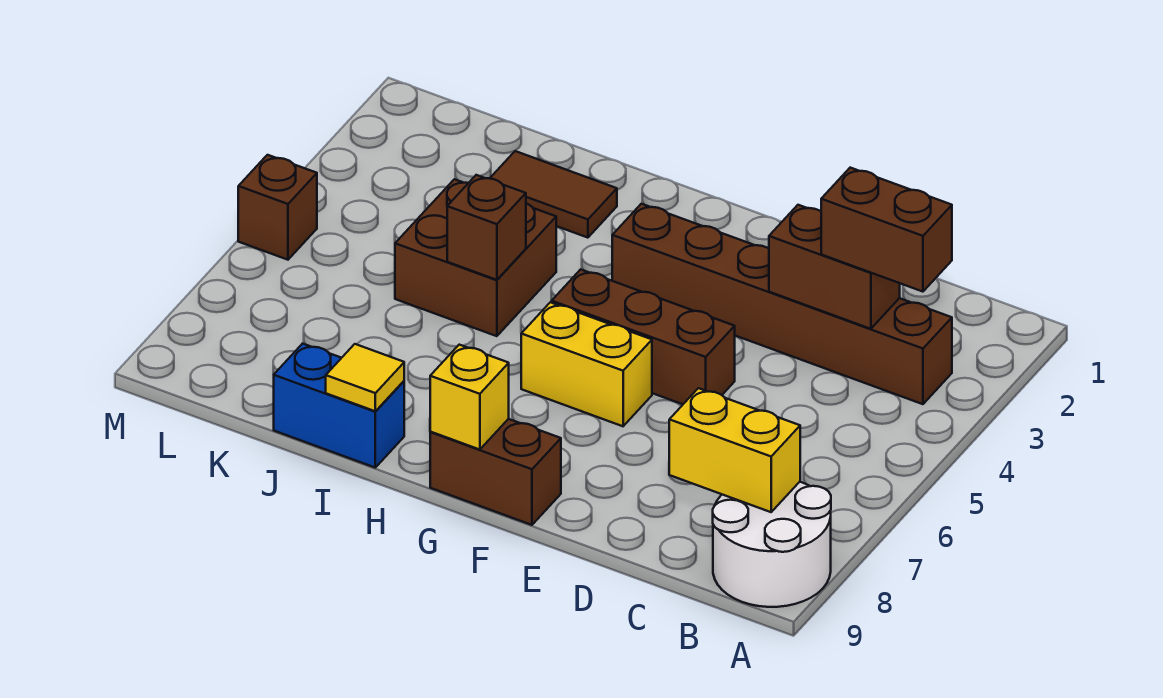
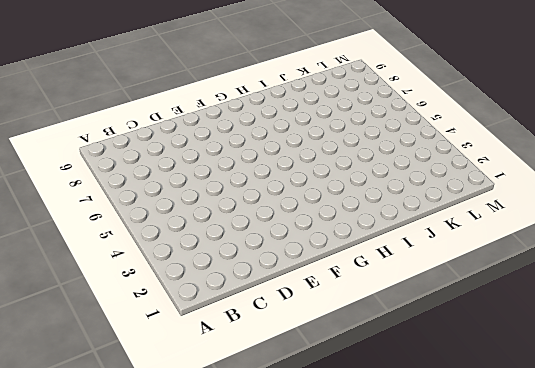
none -> white round brick A8:B9 level 1
none -> brown brick B3:G3 level 1
none -> brown brick E5:G5 level 1

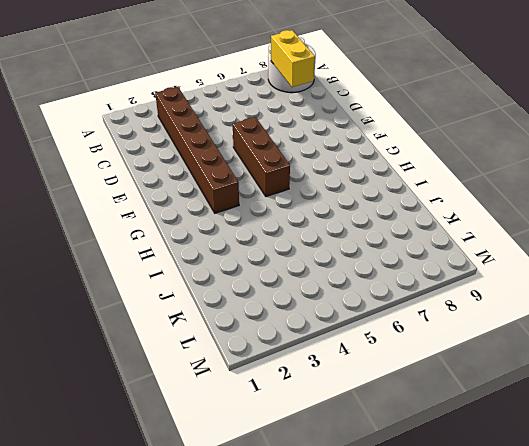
none -> yellow brick F6:G6 level 1
none -> brown brick F9:G9 level 1
none -> brown tile I2:J2 level 1

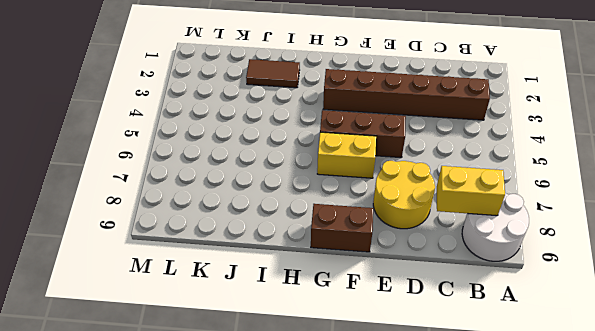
yellow round brick D7:E8 level 1 -> none
none -> brown brick I4:J5 level 1
none -> blue brick I9:J9 level 1
none -> brown brick M5 level 1

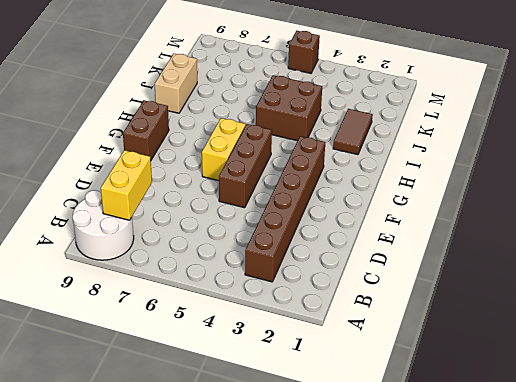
tan brick I9:J9 level 1 -> blue brick I9:J9 level 1
none -> brown brick C3:D3 level 2
none -> yellow brick G9 level 2
none -> brown brick I5 level 2

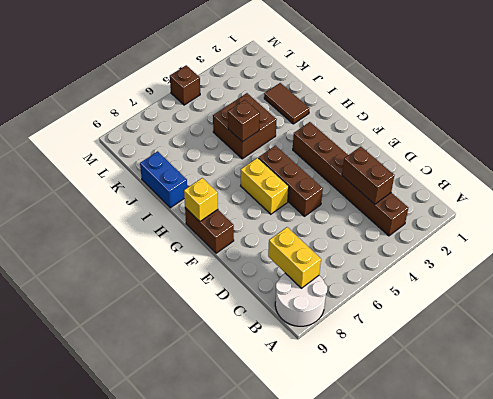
none -> yellow tile I9 level 2
none -> brown brick B3:C3 level 3

